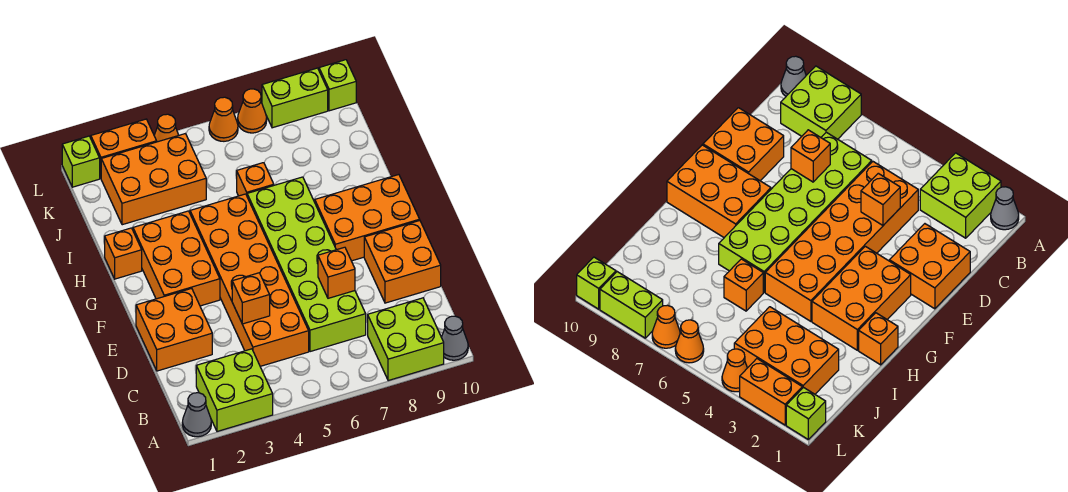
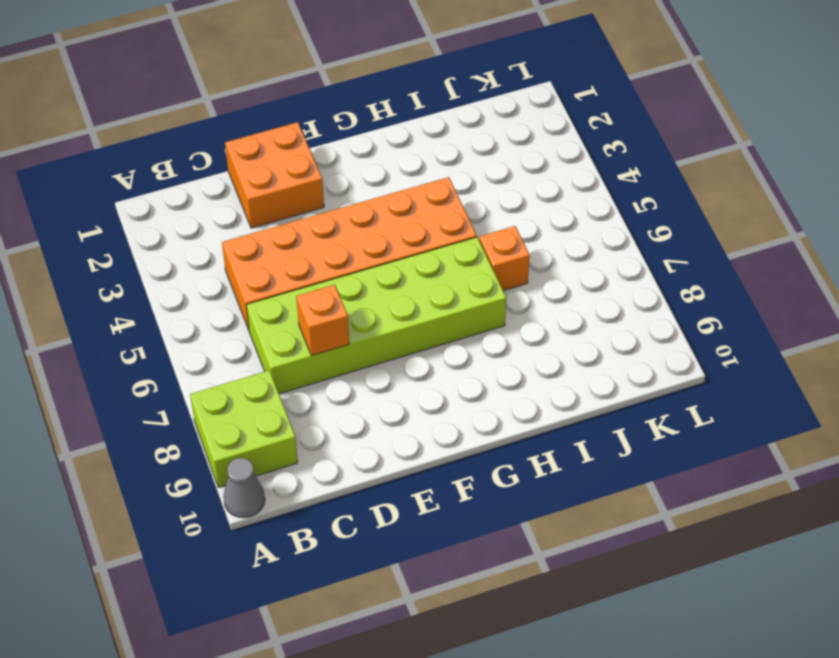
none -> grey cone A1 level 1
none -> lime brick A2:B3 level 1
none -> orange brick D9:E10 level 1

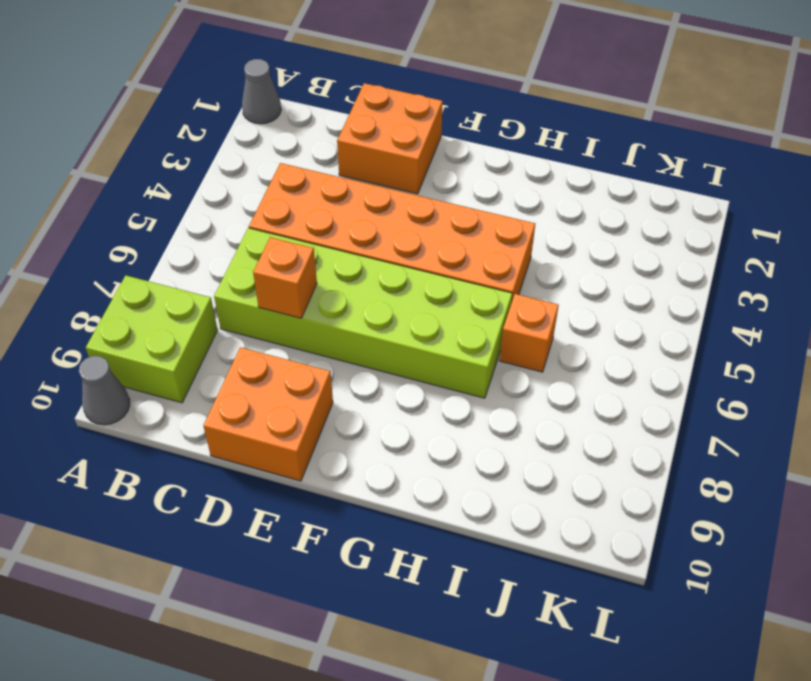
none -> lime brick A2:B3 level 1
none -> orange brick F2:H3 level 1
none -> orange brick F8:G10 level 1

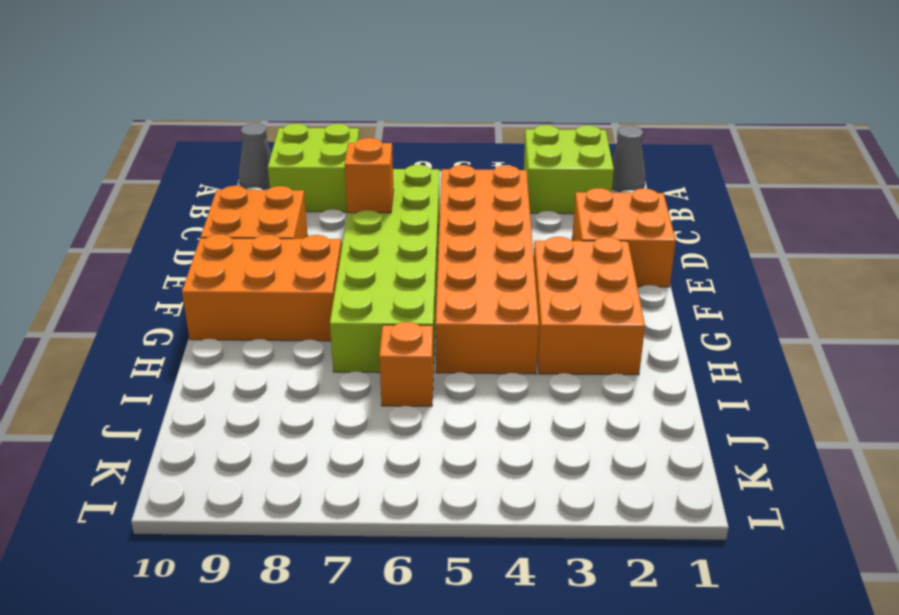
none -> orange brick H1 level 1
none -> orange brick J2:K4 level 1
none -> lime brick L1 level 1

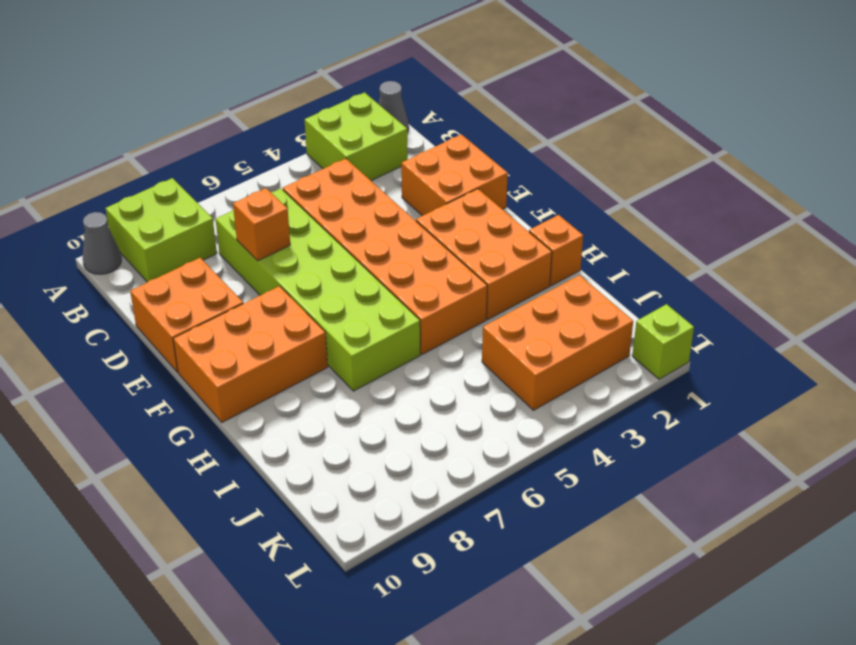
none -> orange brick I6 level 1
none -> orange brick L2:L3 level 1
none -> orange cone L4 level 1

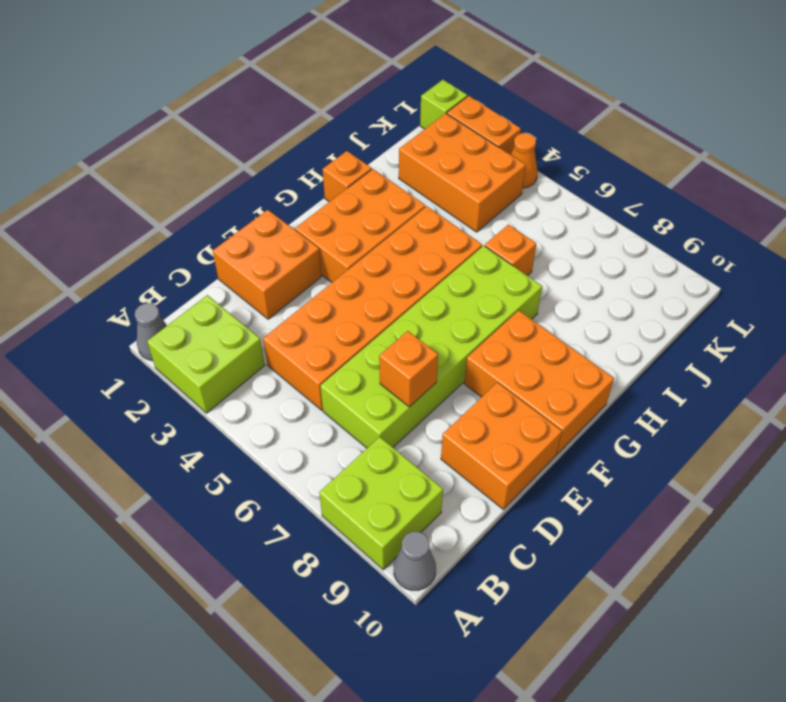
none -> orange cone L6 level 1
none -> orange cone L7 level 1
none -> lime brick L8:L9 level 1

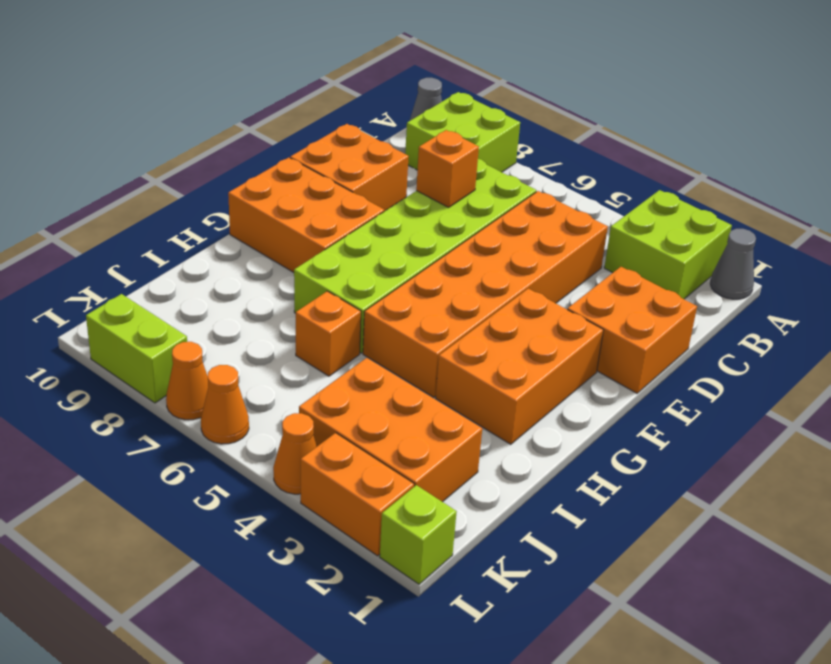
none -> orange brick H1 level 1
none -> lime brick L10 level 1
none -> orange brick D4 level 2

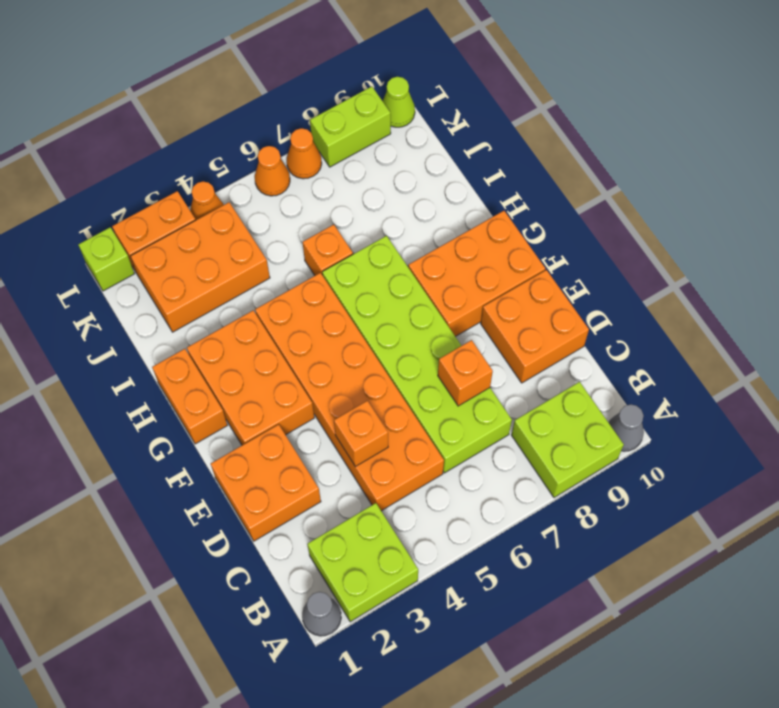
orange brick G1:H1 level 1 -> orange brick H1 level 1
lime cone L10 level 1 -> lime brick L10 level 1

